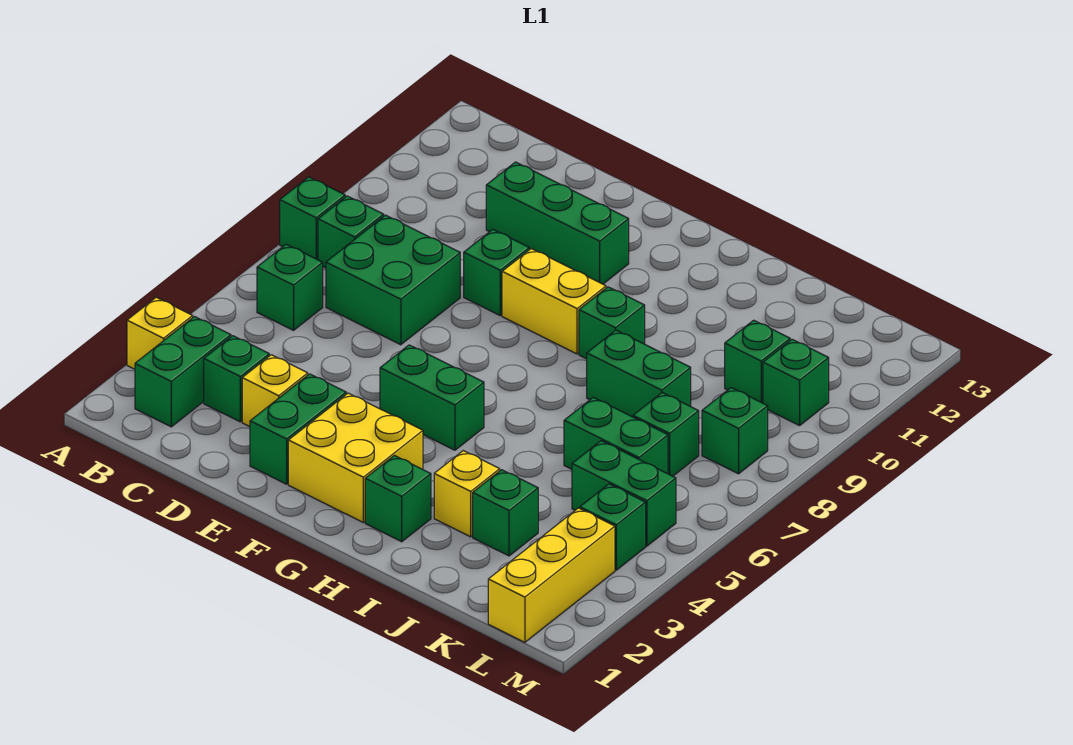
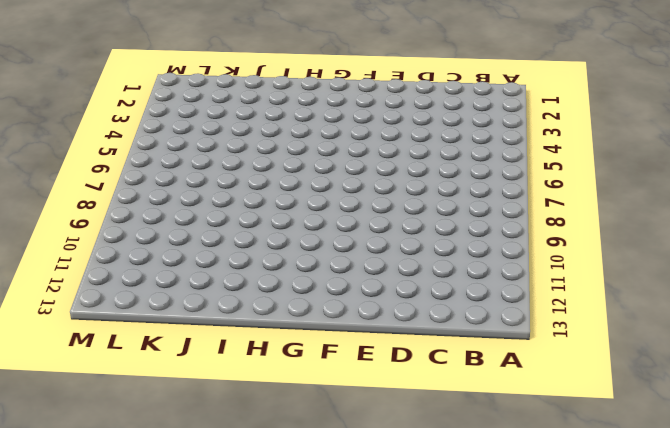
none -> yellow brick A3 level 1
none -> green brick A8 level 1
none -> green brick B2:B3 level 1

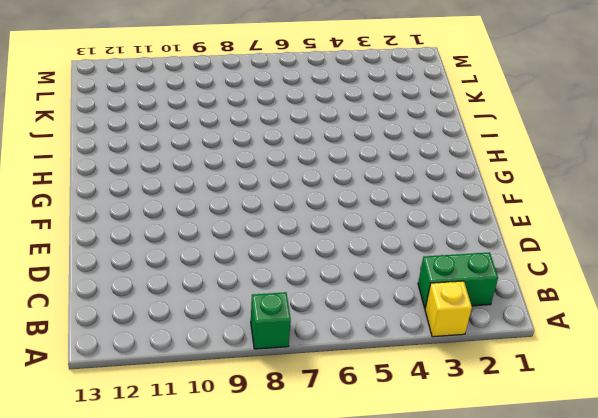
none -> green brick B6 level 1
none -> green brick B8 level 1
none -> green brick C3 level 1

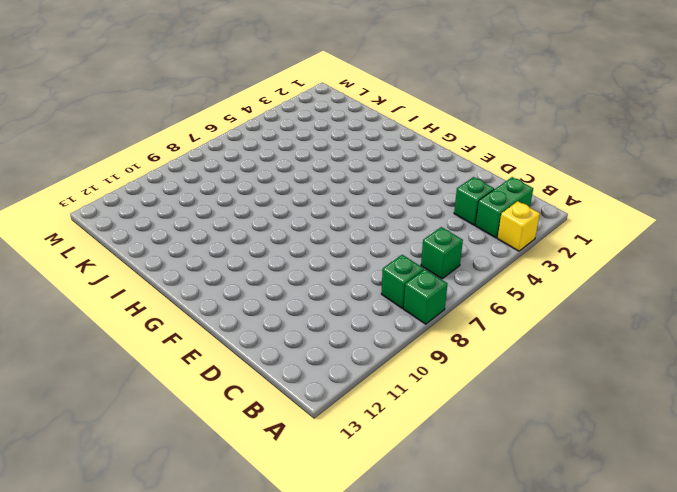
none -> green brick C7:D8 level 1
none -> yellow brick D3 level 1
none -> green brick D11:F11 level 1

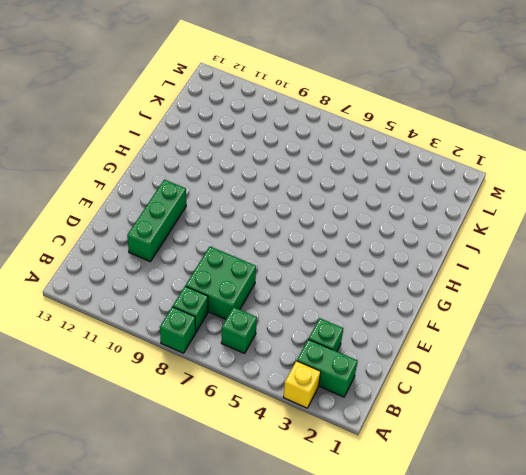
none -> yellow brick D3 level 1
none -> green brick E2:E3 level 1
none -> green brick E9 level 1

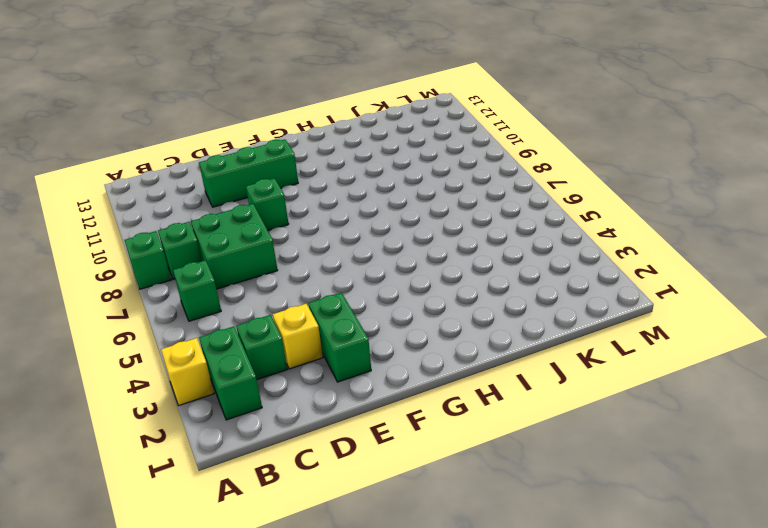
none -> yellow brick F2:G3 level 1
none -> green brick F5:G5 level 1
none -> yellow brick F9:G9 level 1

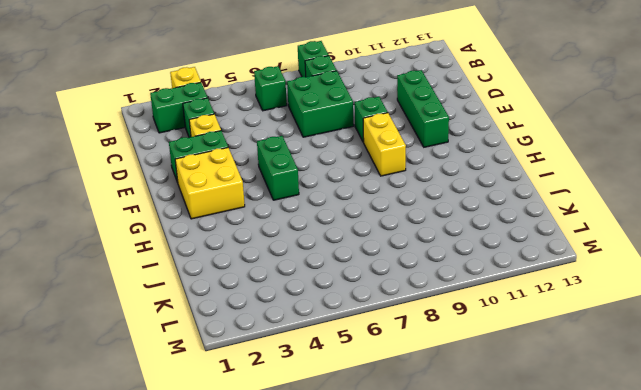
none -> green brick H2 level 1
none -> green brick H9 level 1
none -> yellow brick I3 level 1

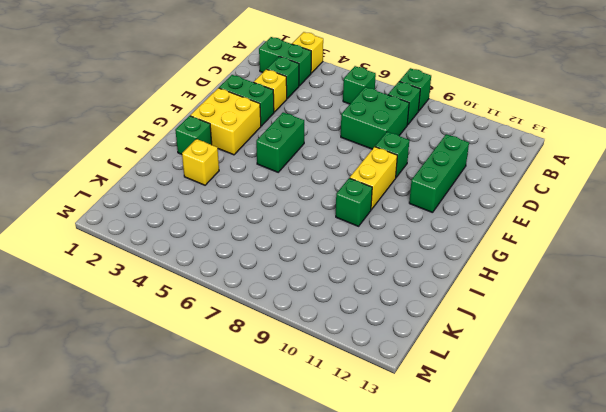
none -> green brick I8:J8 level 1
none -> green brick J3 level 1
none -> green brick J6:K6 level 1

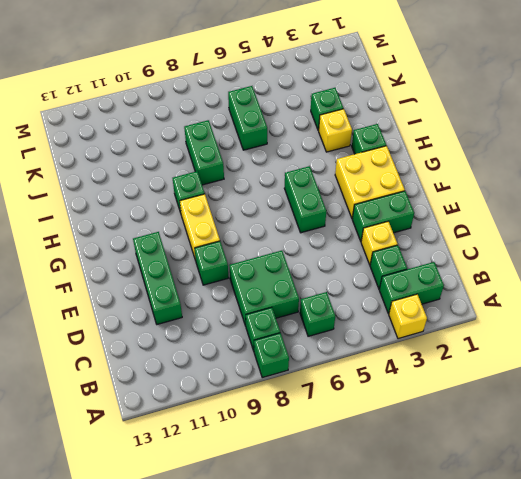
none -> green brick K5:L5 level 1
none -> green brick K7 level 1
none -> green brick K10 level 1

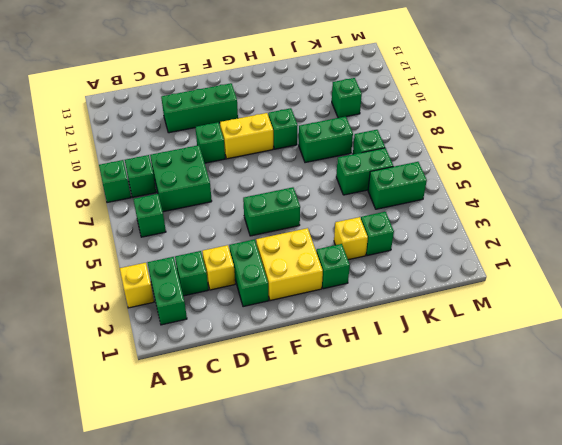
none -> yellow brick L1:L3 level 1
none -> green brick L4 level 1
none -> green brick L8 level 1

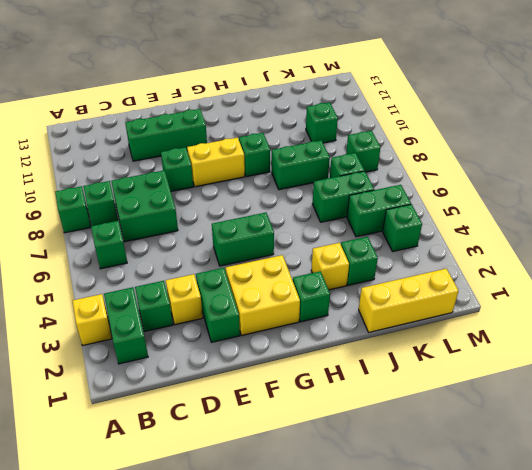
yellow brick J1:L1 level 1 -> yellow brick L1:L3 level 1
none -> green brick L10 level 1

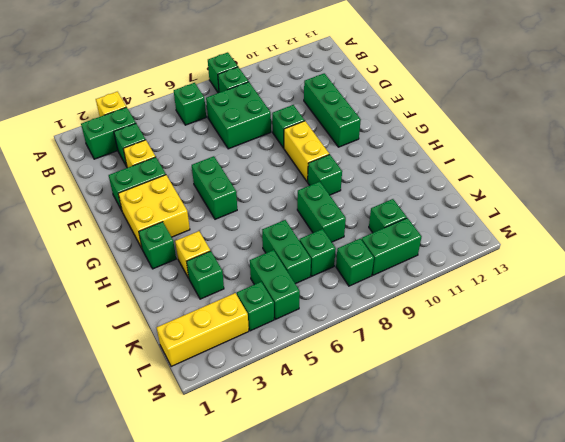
green brick L9:L10 level 1 -> green brick L10 level 1

